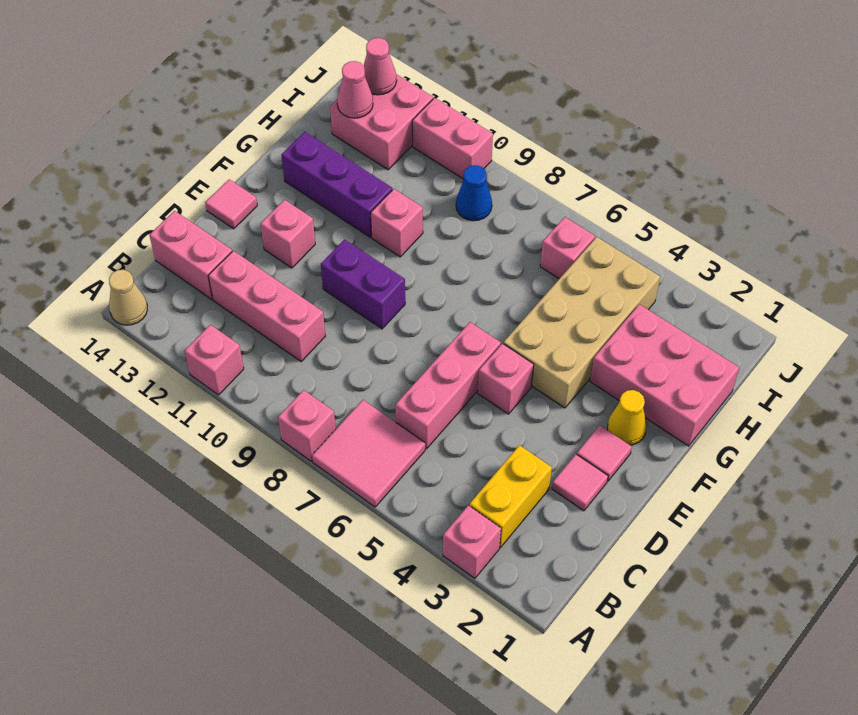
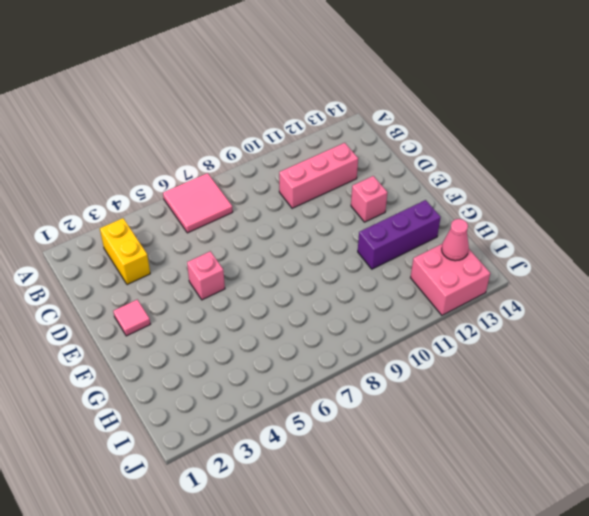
none -> pink brick A3 level 1
none -> pink brick A8 level 1
none -> pink brick A11 level 1

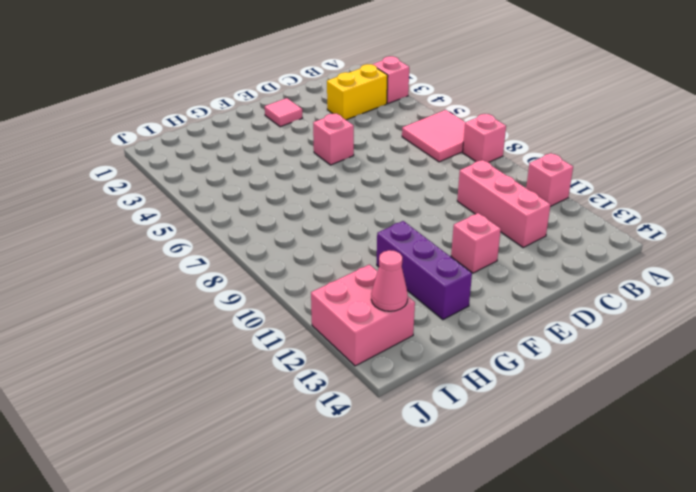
none -> tan cone A14 level 1
none -> pink brick C6:E6 level 1
none -> pink brick C13:C14 level 1

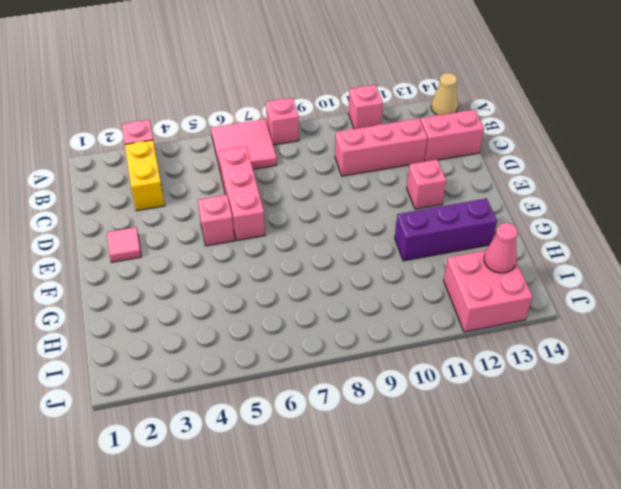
none -> pink tile D2 level 1
none -> purple brick E9:E10 level 1
none -> pink tile E14 level 1

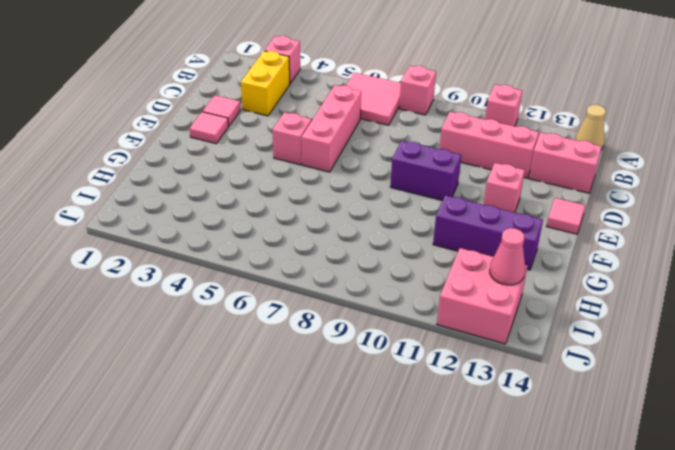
none -> yellow cone F2 level 1
none -> tan brick F4:I5 level 1
none -> pink brick G1:H3 level 1

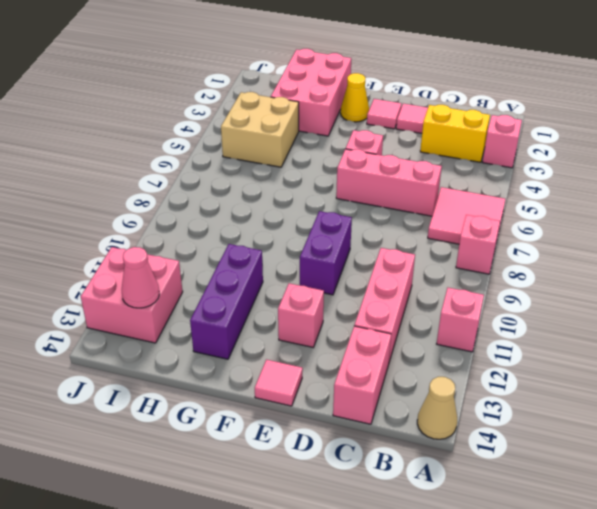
tan brick H4:I5 level 1 -> tan brick F4:I5 level 1
none -> pink brick G10 level 1
none -> pink brick I6 level 1
none -> blue cone I9 level 1

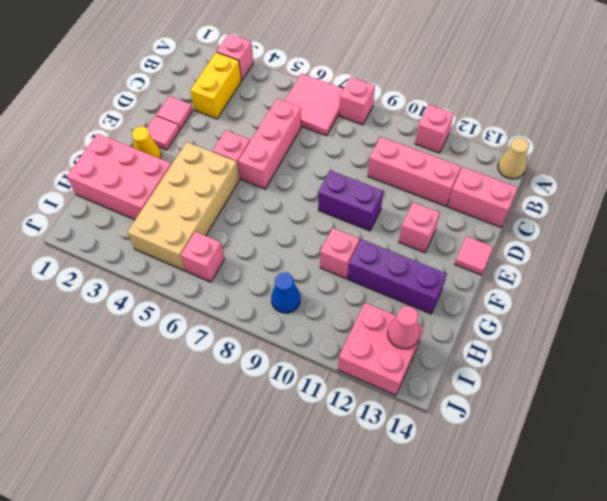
none -> pink brick J10:J11 level 1
none -> pink cone J13 level 2

